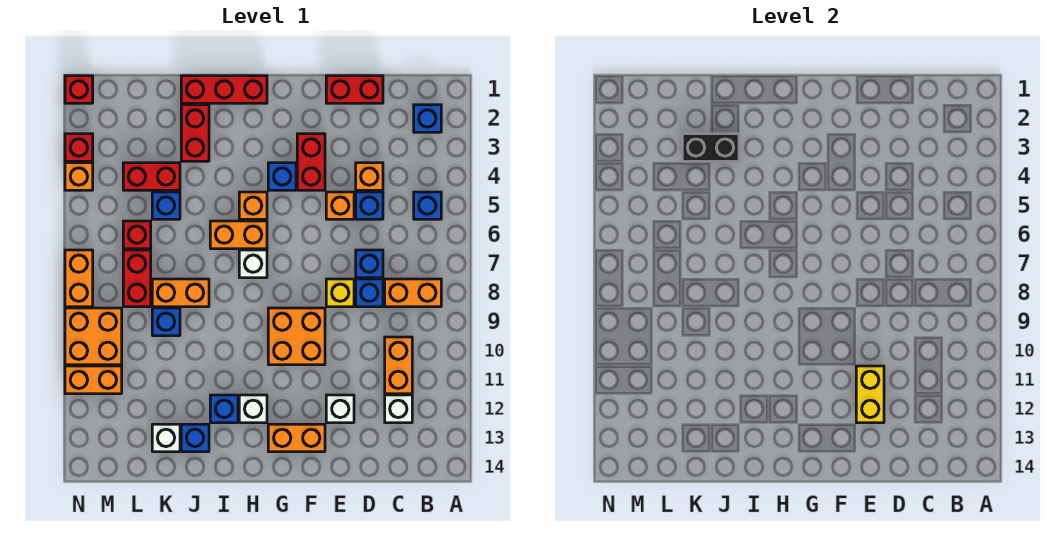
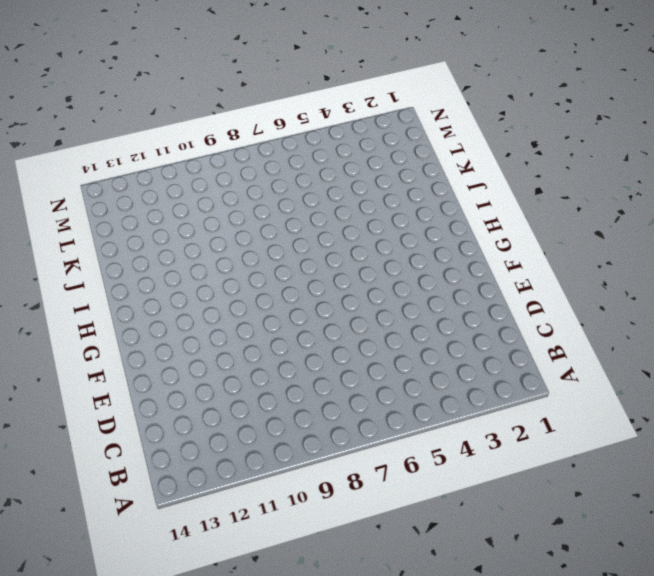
none -> blue brick B2 level 1
none -> blue brick B5 level 1
none -> orange brick B8:C8 level 1
none -> orange brick C10:C11 level 1

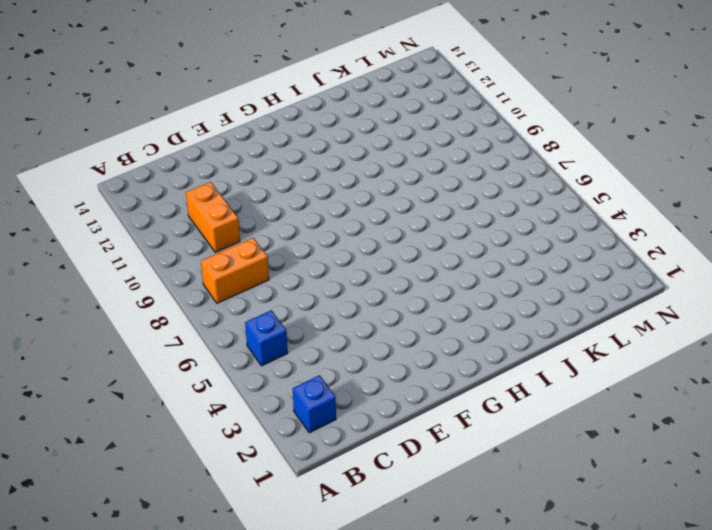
none -> white brick C12 level 1
none -> red brick D1:E1 level 1
none -> orange brick D4 level 1
none -> blue brick D5 level 1

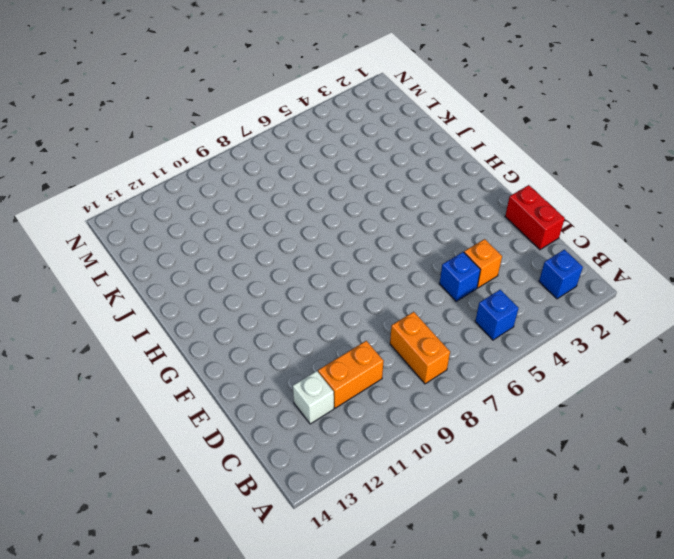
none -> blue brick D7 level 1
none -> blue brick D8 level 1
none -> orange brick E5 level 1
none -> yellow brick E8 level 1

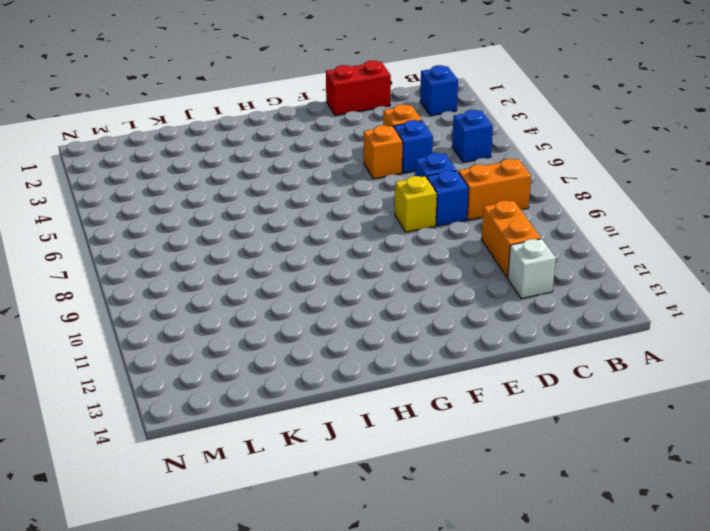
none -> white brick E12 level 1
none -> red brick F3:F4 level 1
none -> orange brick F9:G10 level 1
none -> orange brick F13:G13 level 1

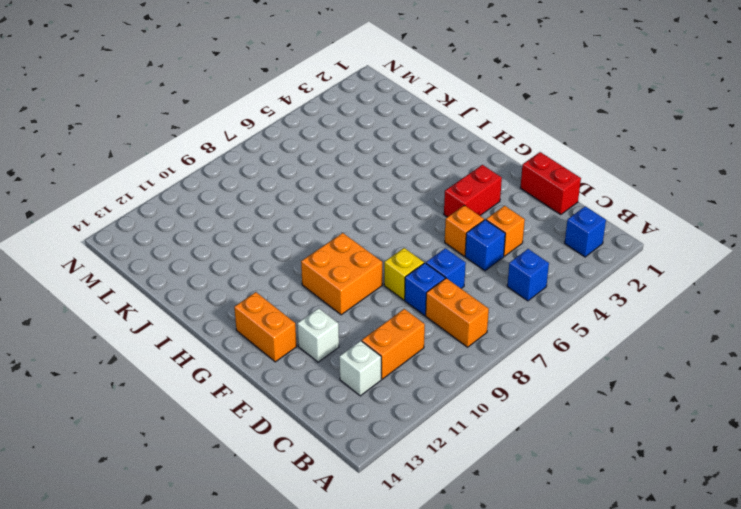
none -> blue brick G4 level 1
none -> red brick H1:J1 level 1
none -> orange brick H5 level 1
none -> orange brick H6:I6 level 1

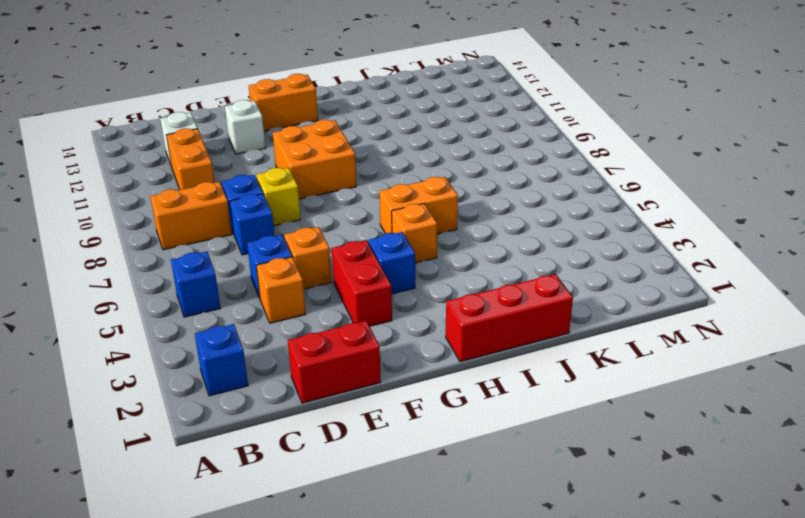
none -> white brick H7 level 1
none -> white brick H12 level 1
none -> blue brick I12 level 1
none -> red brick J2:J3 level 1

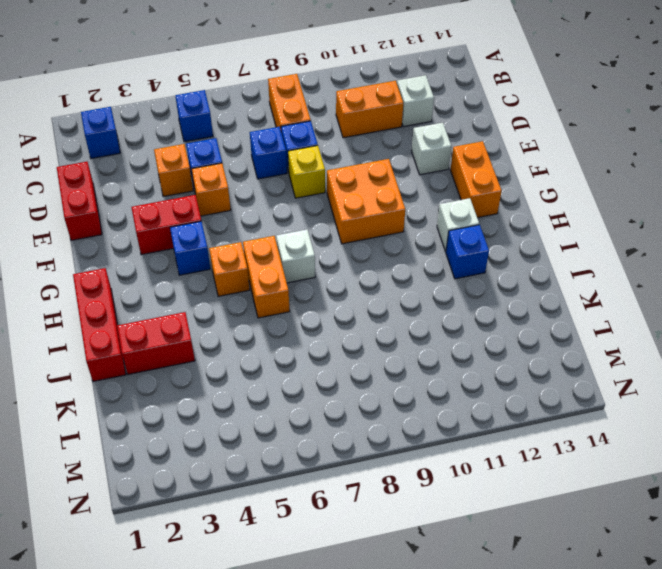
none -> orange brick J8:K8 level 1
none -> blue brick J13 level 1
none -> red brick K4:L4 level 1
none -> blue brick K5 level 1

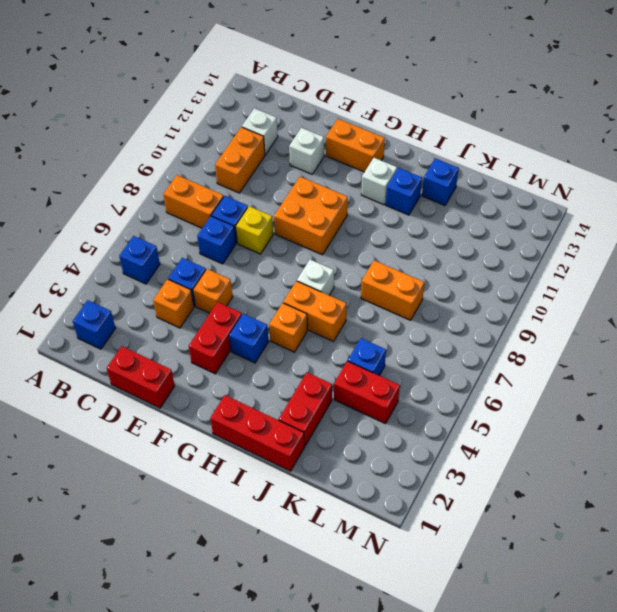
none -> blue brick K9 level 1
none -> white brick K13 level 1
none -> red brick L6 level 1
none -> red brick L7:L8 level 1

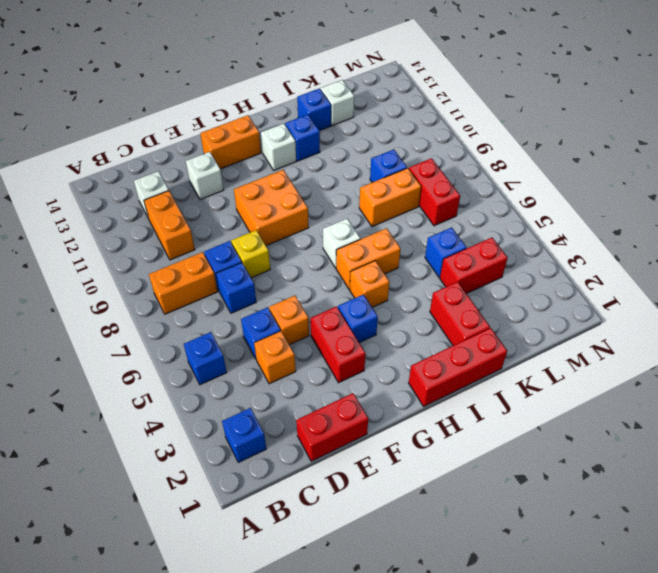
none -> red brick L6 level 1
none -> orange brick M9:N10 level 1
none -> orange brick M11:N11 level 1
none -> red brick N1 level 1

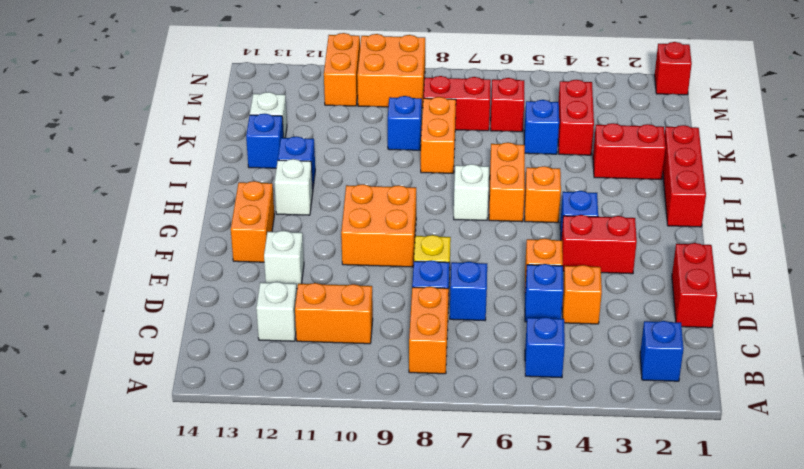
none -> red brick N3 level 1
none -> orange brick N4 level 1
none -> orange brick N7:N8 level 1
none -> yellow brick E11:E12 level 2

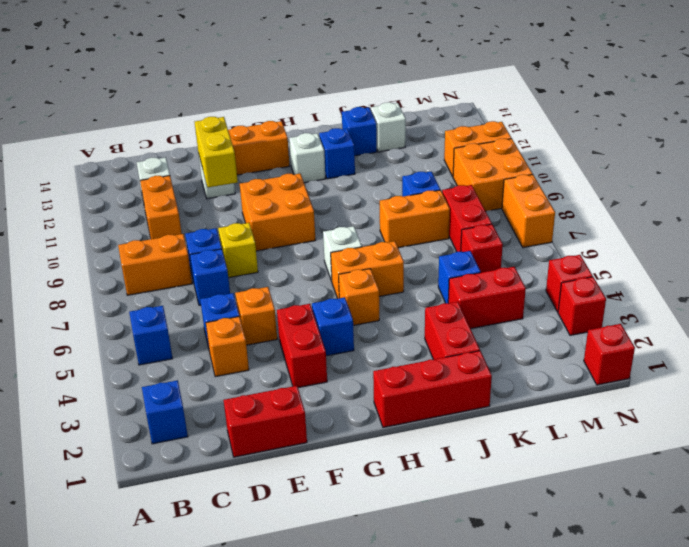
red brick N4 level 1 -> orange brick N4 level 1
none -> black brick J3:K3 level 2

